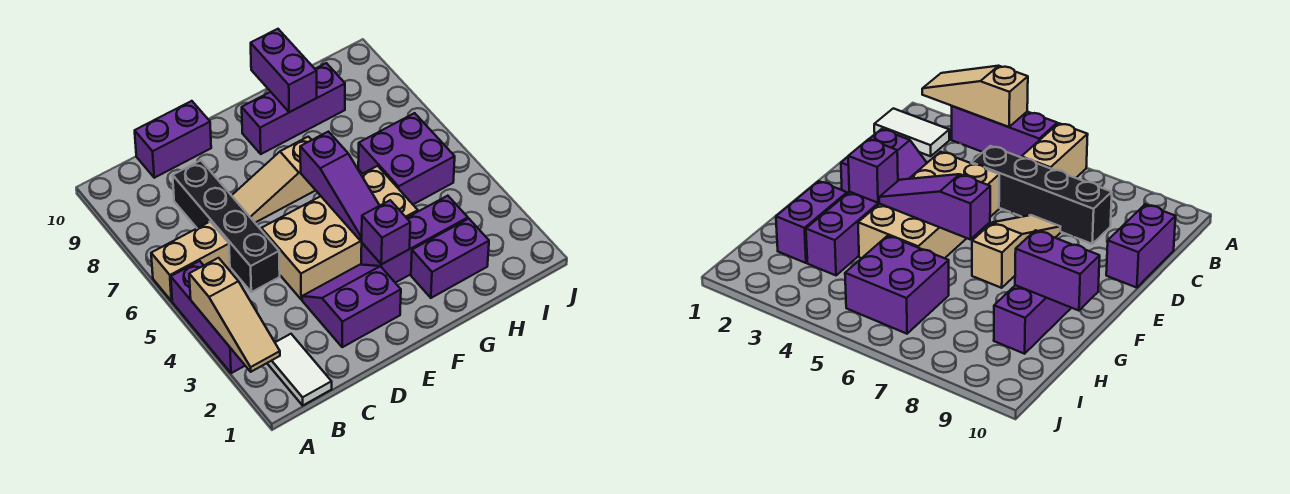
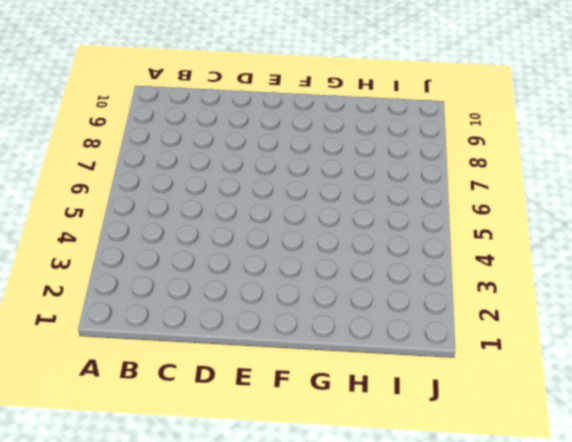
none -> purple brick A3:A5 level 1
none -> tan brick A6:B6 level 1
none -> white tile B1:B2 level 1

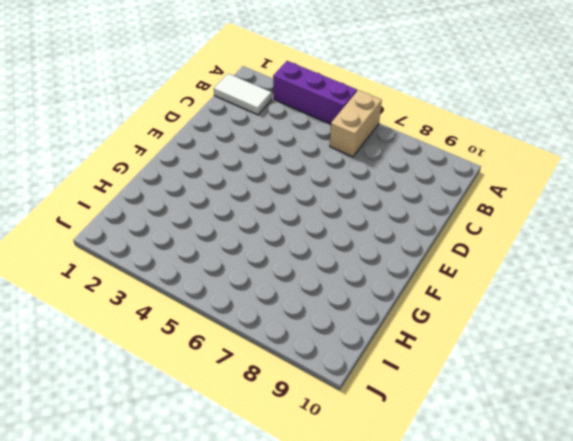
none -> black brick C5:C8 level 1
none -> purple brick C10:D10 level 1
none -> purple slope D2:E3 level 1 top 2

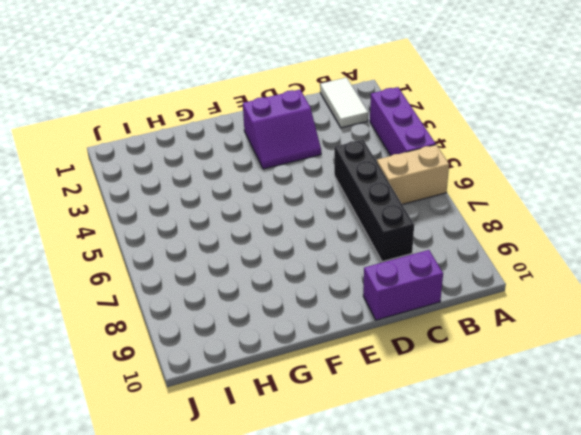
none -> tan brick D4:G5 level 1
none -> tan slope D7:F7 level 1 top F
none -> purple brick F3:H3 level 1

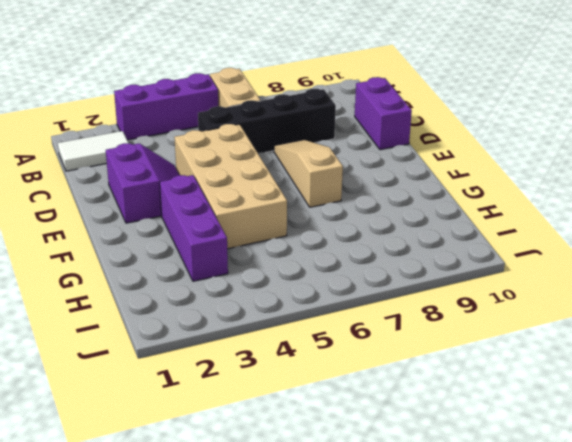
none -> purple brick F9:H9 level 1
none -> purple brick G2:H2 level 1
none -> purple brick H5:I6 level 1

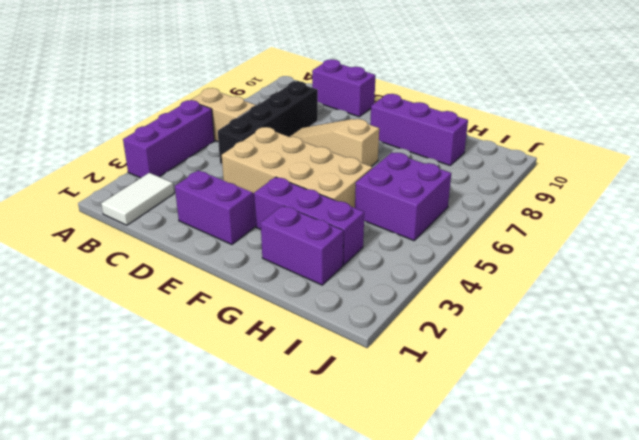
none -> tan slope A2:A4 level 2 top 4
none -> purple brick F3 level 2
none -> purple slope F4:F6 level 2 top 6

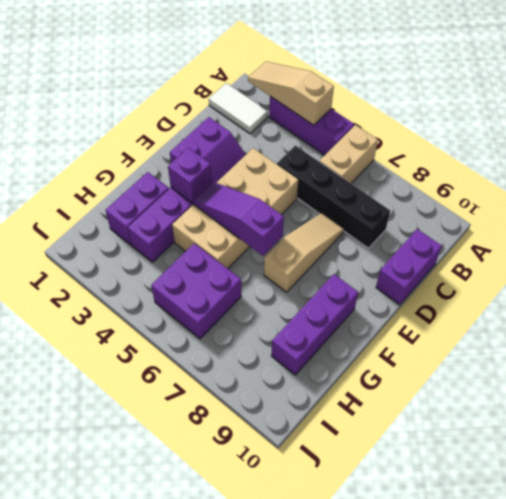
none -> purple brick G9:G10 level 2

